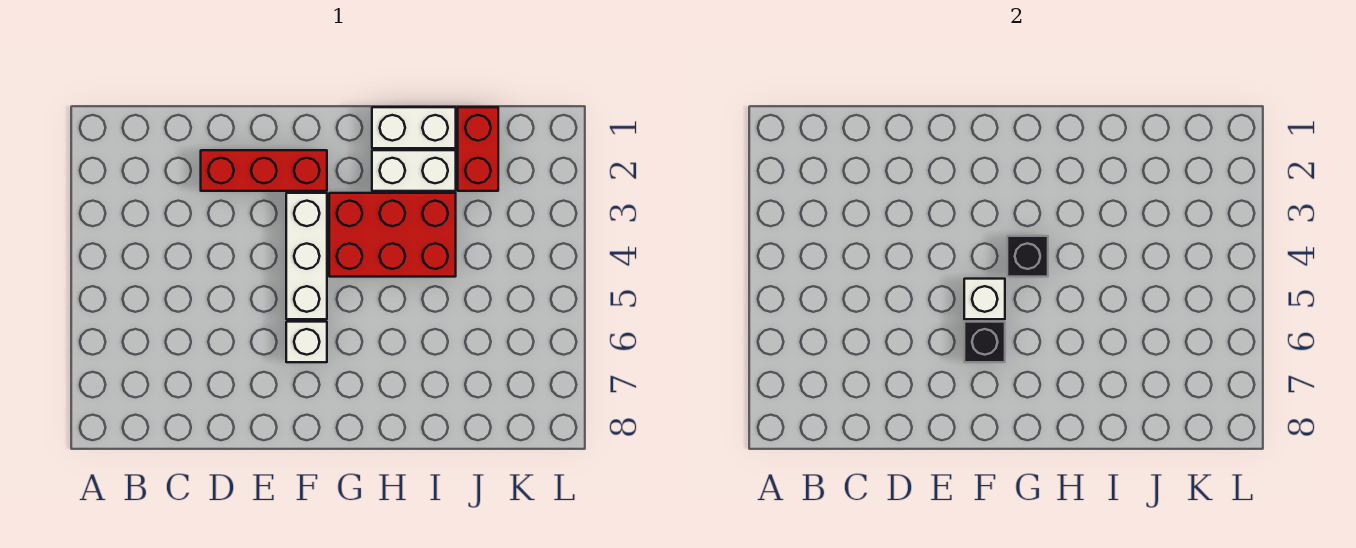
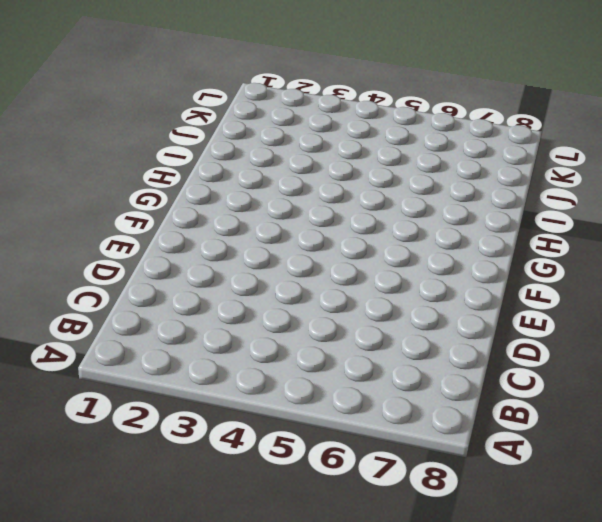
none -> red brick D2:F2 level 1
none -> white brick F3:F5 level 1

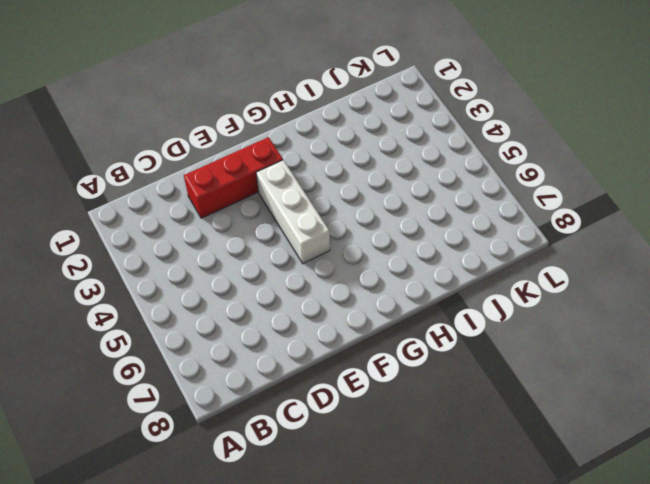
none -> white brick F6 level 1
none -> red brick G3:I4 level 1

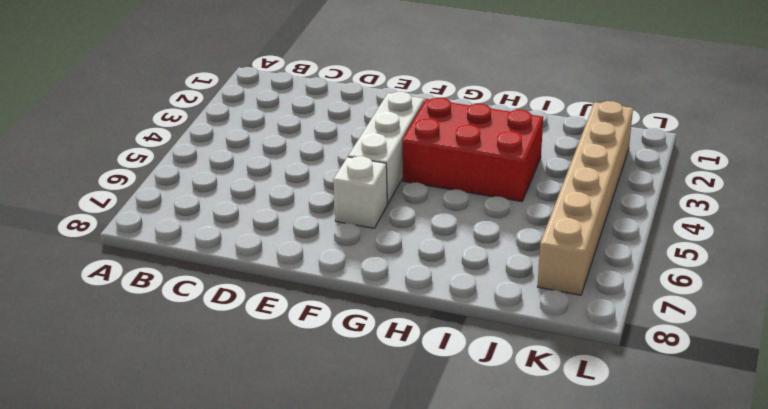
tan brick K2:K7 level 1 -> none
none -> red brick D2:F2 level 1
none -> white brick H1:I1 level 1

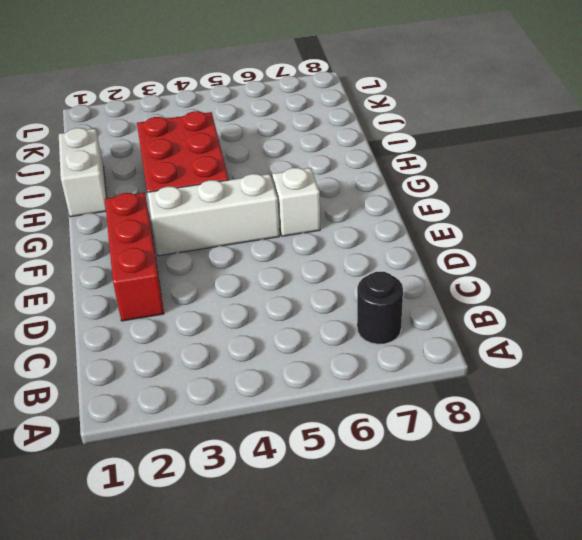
black round brick B7 level 1 -> none
none -> white brick H2:I2 level 1
none -> red brick J1:J2 level 1

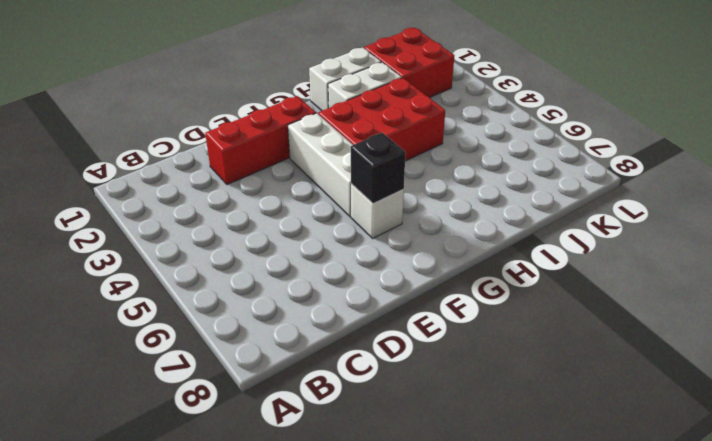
red brick J1:K2 level 1 -> red brick J1:J2 level 1
none -> white brick F5 level 2
none -> black brick G4 level 2

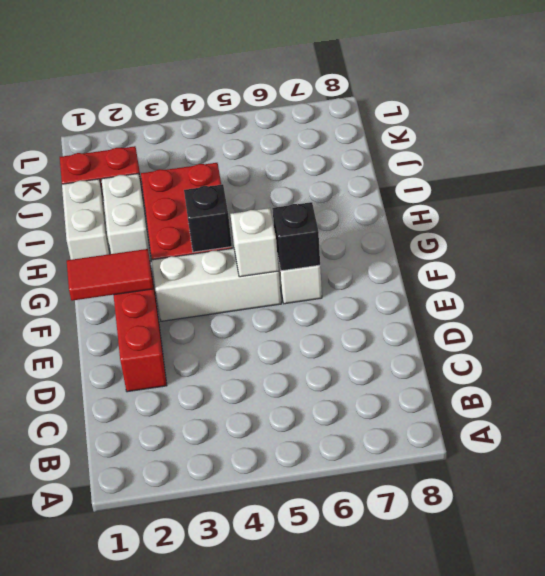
red tile F1:F2 level 2 -> none

